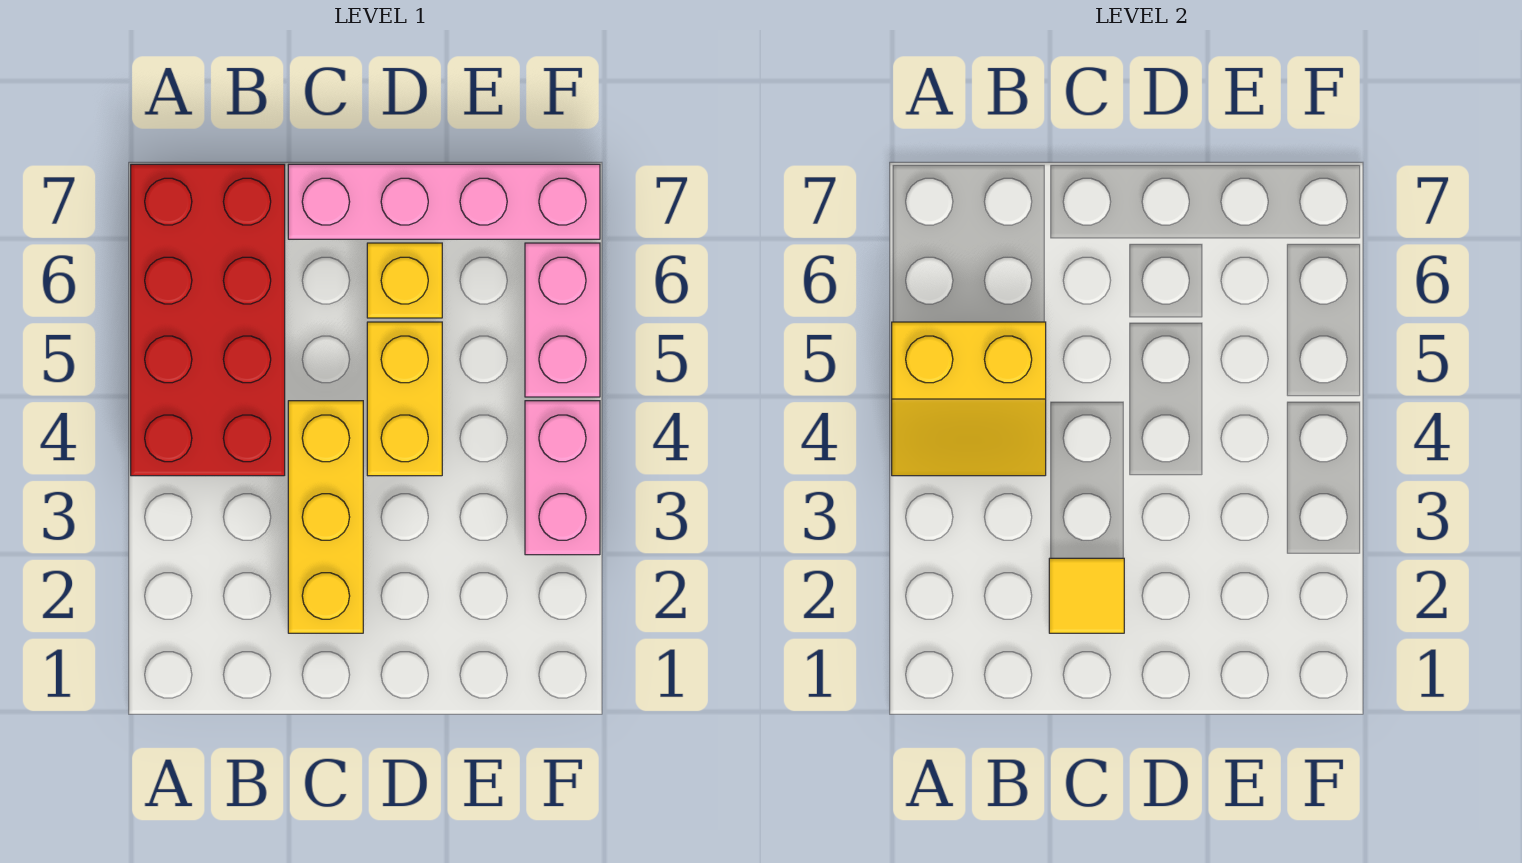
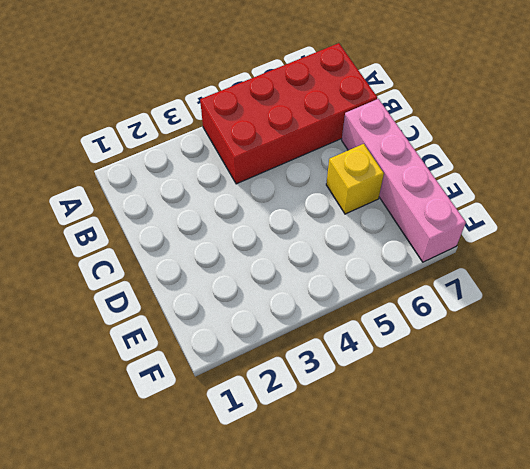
none -> yellow brick C2:C4 level 1
none -> yellow brick D4:D5 level 1

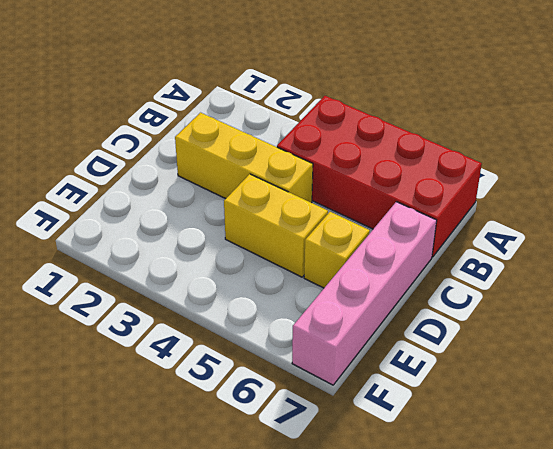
none -> pink brick F3:F4 level 1
none -> pink brick F5:F6 level 1

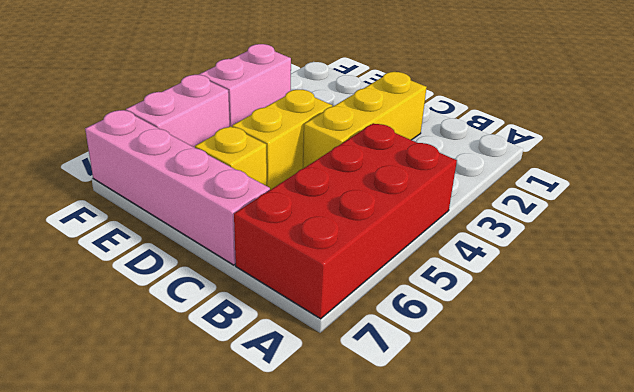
none -> yellow slope A4:B5 level 2 top 5
none -> yellow tile C2 level 2

